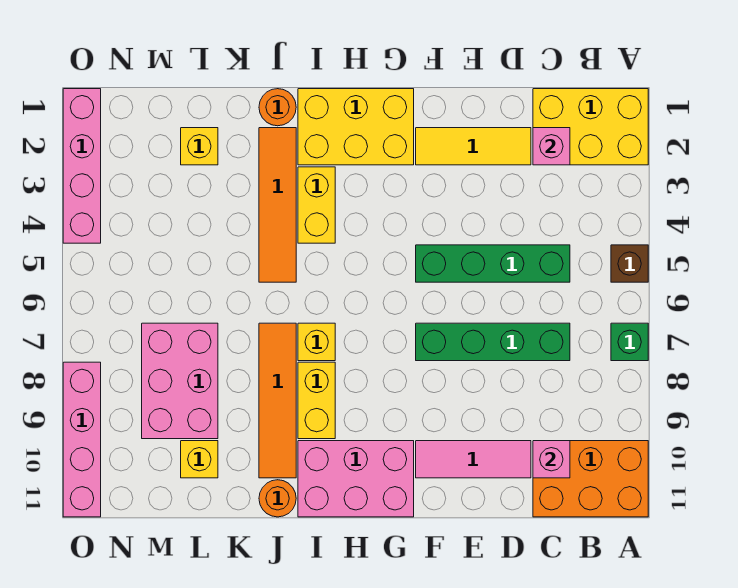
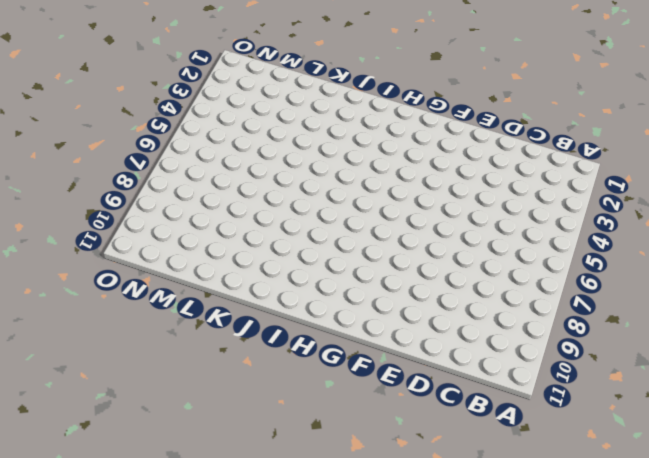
none -> yellow brick A1:C2 level 1
none -> brown brick A5 level 1
none -> green brick A7 level 1

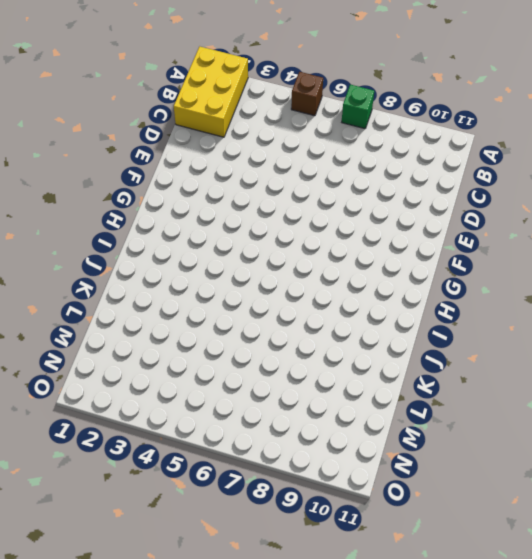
none -> orange brick A10:C11 level 1
none -> green brick C5:F5 level 1
none -> green brick C7:F7 level 1

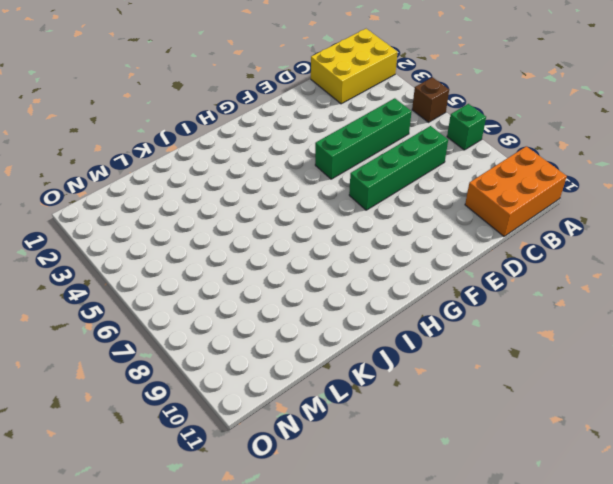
none -> yellow tile D2:F2 level 1
none -> pink tile D10:F10 level 1
none -> yellow brick G1:I2 level 1

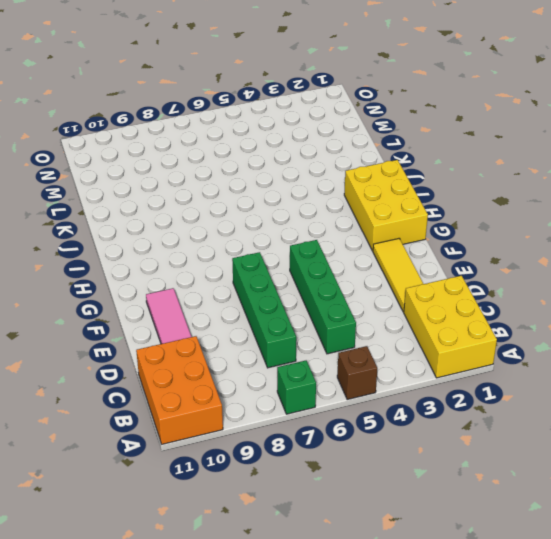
none -> pink brick G10:I11 level 1
none -> yellow brick I3:I4 level 1
none -> yellow brick I7 level 1

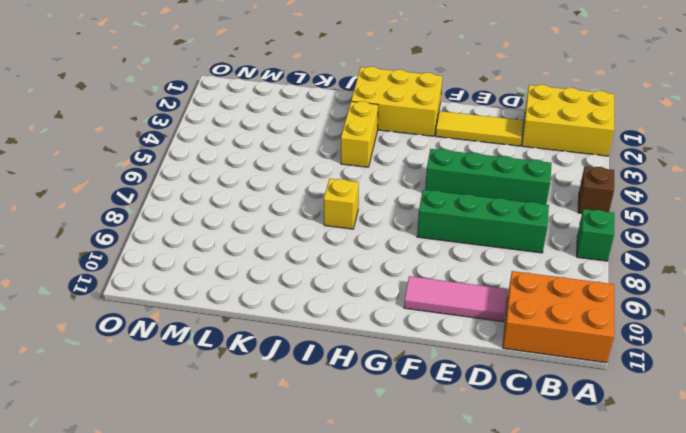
none -> pink brick G10:I11 level 1
none -> yellow brick I8:I9 level 1
none -> orange round brick J1 level 1

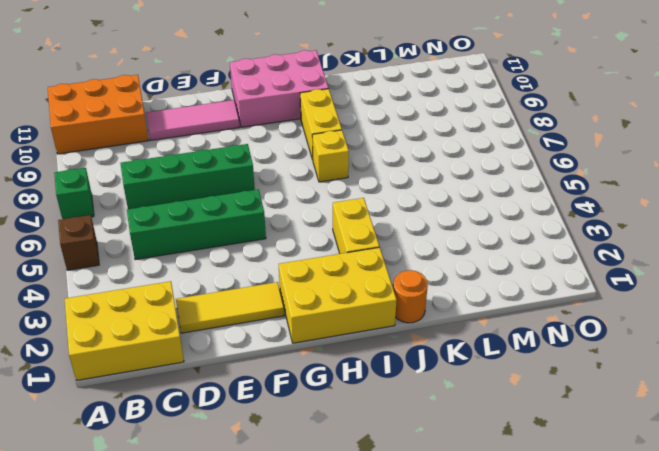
none -> orange tile J2:J5 level 1
none -> orange tile J7:J10 level 1
none -> orange round brick J11 level 1

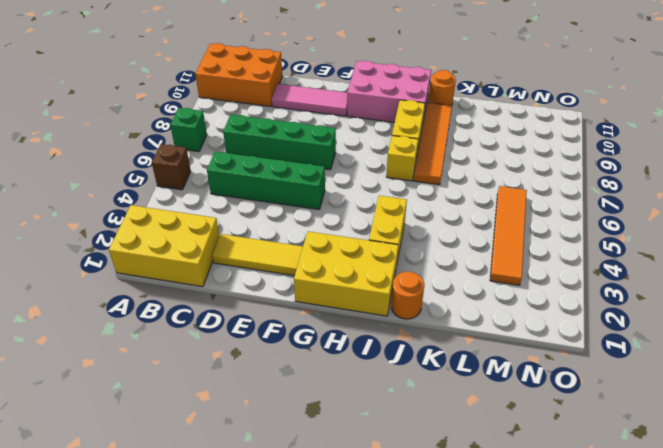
orange tile M3:M6 level 1 -> orange tile J2:J5 level 1
none -> yellow brick L2 level 1
none -> pink brick L7:M9 level 1
none -> yellow brick L10 level 1

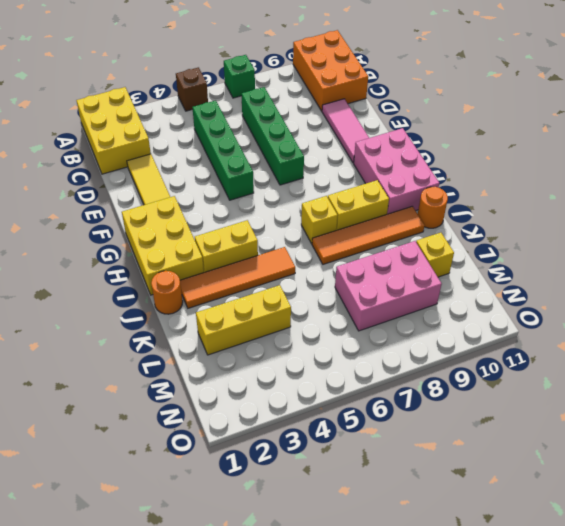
yellow brick L2:L4 level 1 -> yellow brick L2 level 1
none -> pink brick O1:O4 level 1
none -> pink brick O8:O11 level 1
none -> pink brick C2 level 2

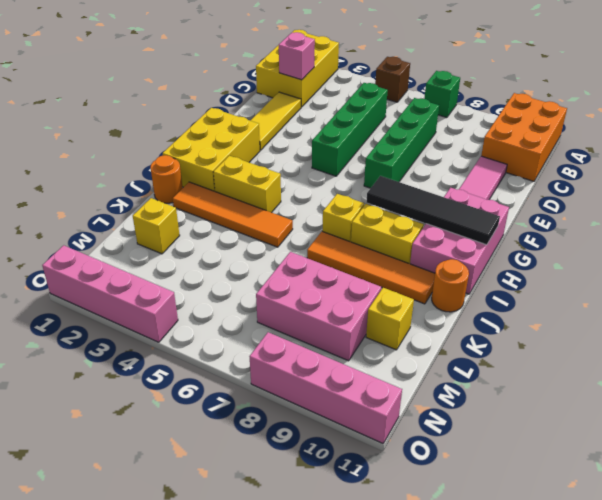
black tile H8:H11 level 2 -> none
none -> pink brick C10 level 2

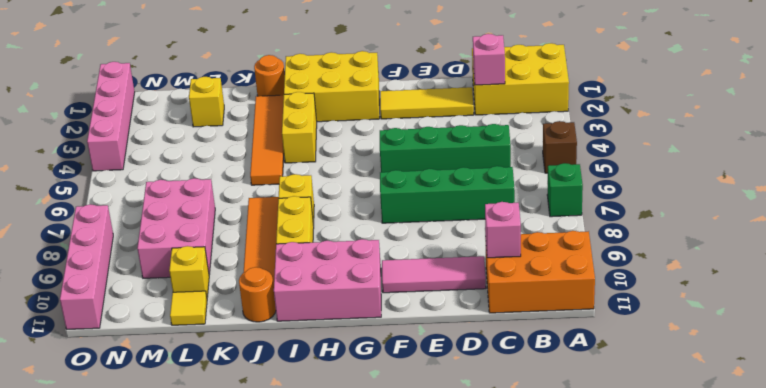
yellow tile L11 level 1 -> none

